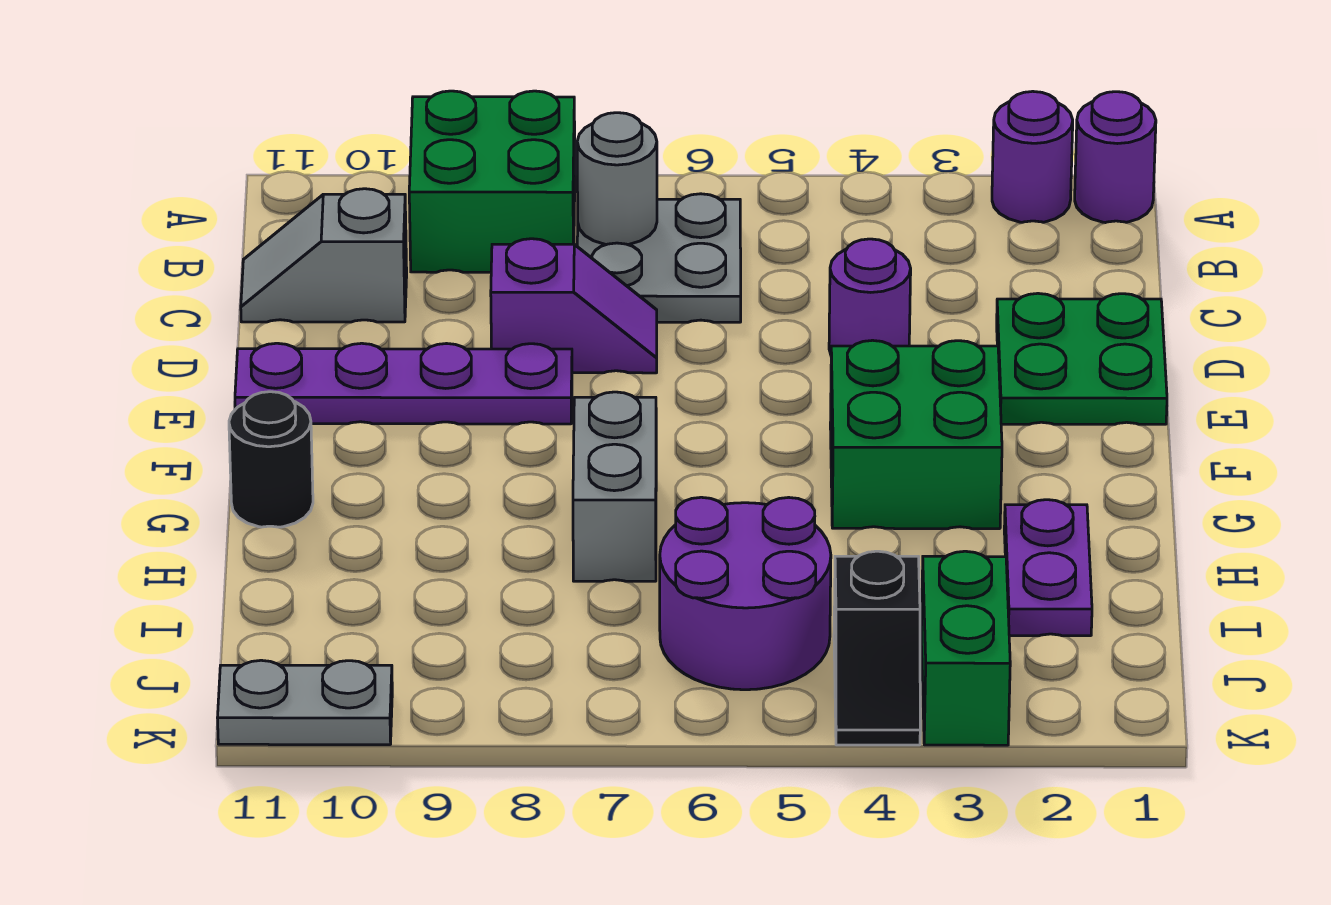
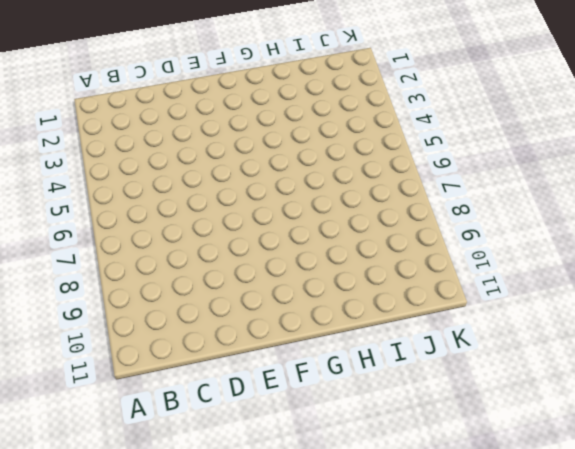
none -> purple round brick A1 level 1
none -> purple round brick A2 level 1
none -> green brick A8:B9 level 1

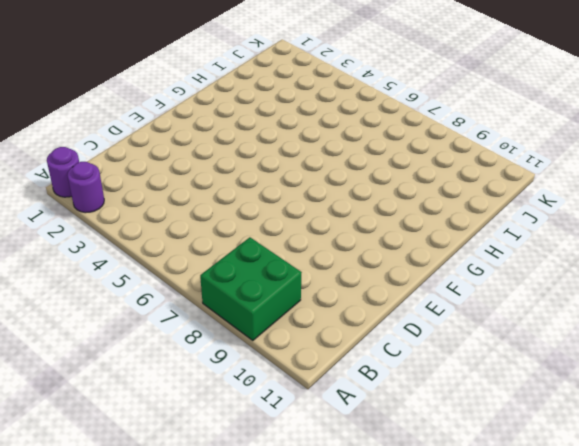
none -> grey plate B6:C7 level 1
none -> grey slope C10:C11 level 1 top 10
none -> green plate D1:E2 level 1

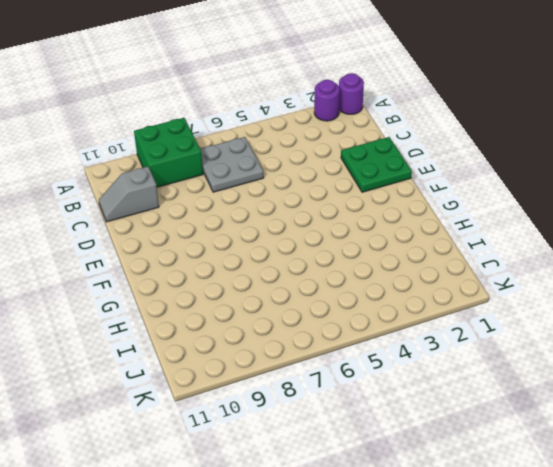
none -> purple round brick D4 level 1
none -> purple slope D7:D8 level 1 top 8
none -> purple plate E8:E11 level 1

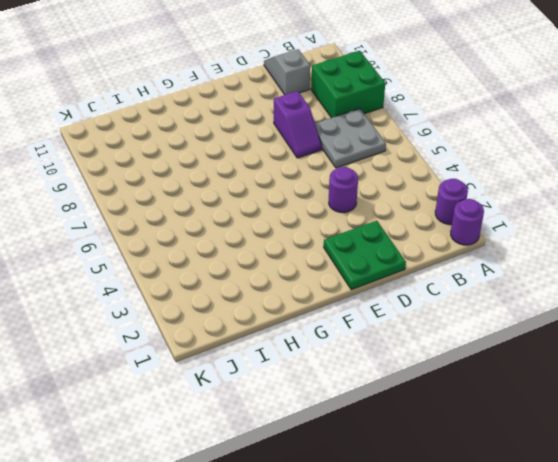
none -> purple plate E8:E11 level 1
none -> green brick F3:G4 level 1
none -> grey brick G7:H7 level 1

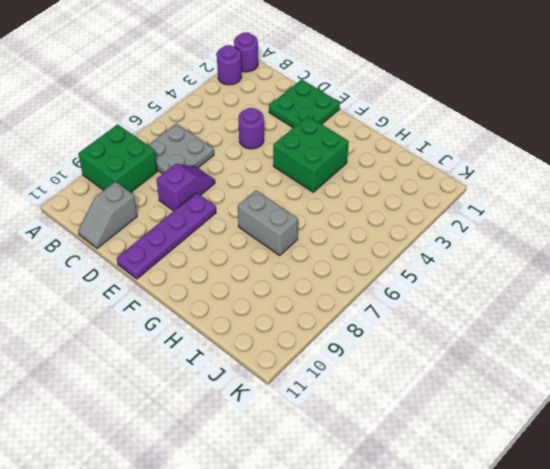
none -> black round brick G11 level 1
none -> purple plate H2:I2 level 1
none -> purple round brick I5:J6 level 1

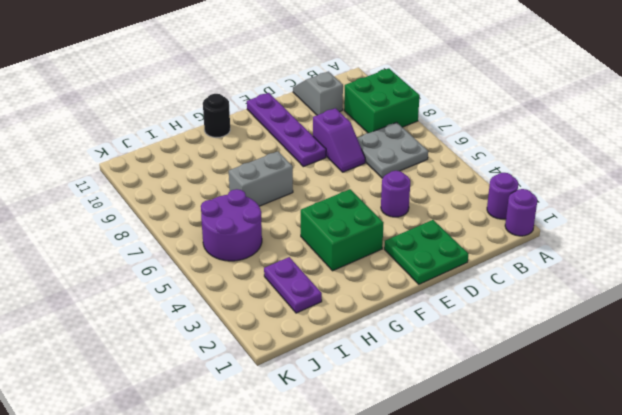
purple plate I2:I3 level 1 -> purple plate H2:I2 level 1
none -> green brick J3:K3 level 1
none -> black slope J4:K4 level 1 top J
none -> grey plate K10:K11 level 1

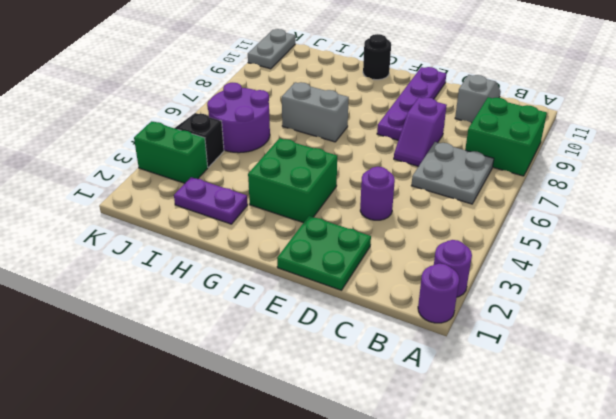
none -> grey round brick B7 level 2

